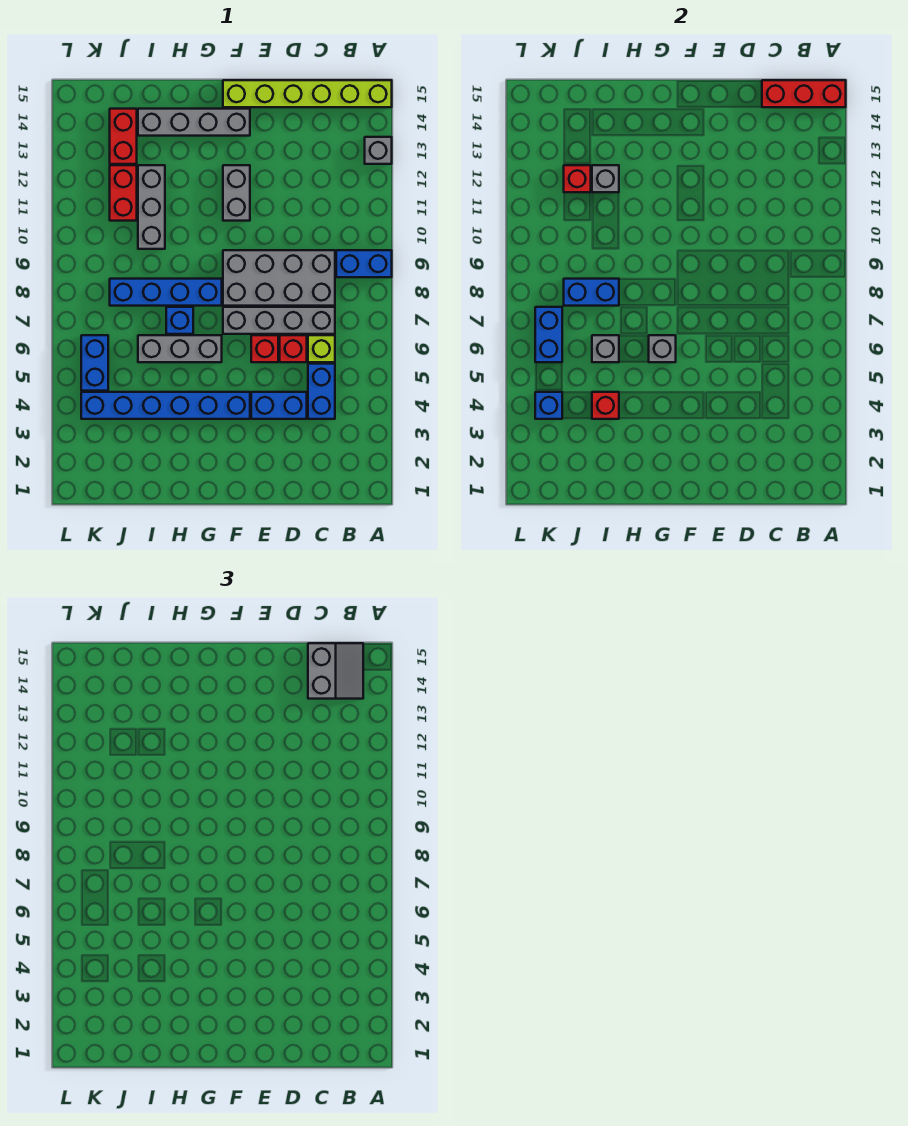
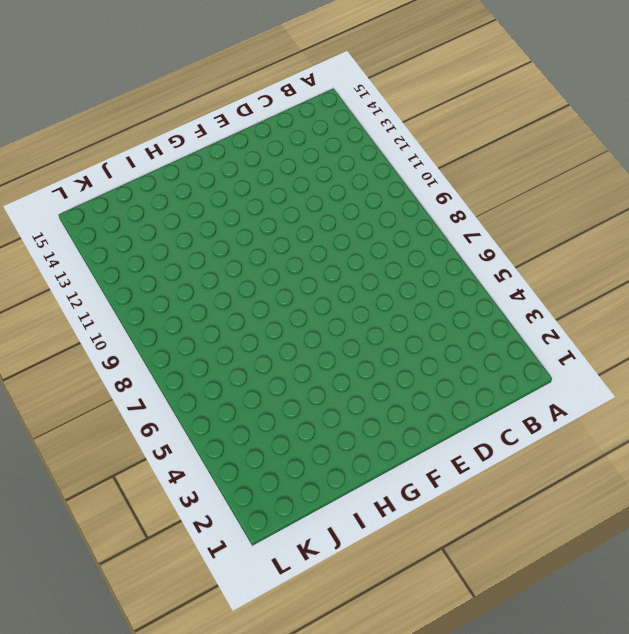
none -> blue brick A9:B9 level 1
none -> grey brick A13 level 1
none -> lime brick A15:F15 level 1
none -> blue brick C4:C5 level 1

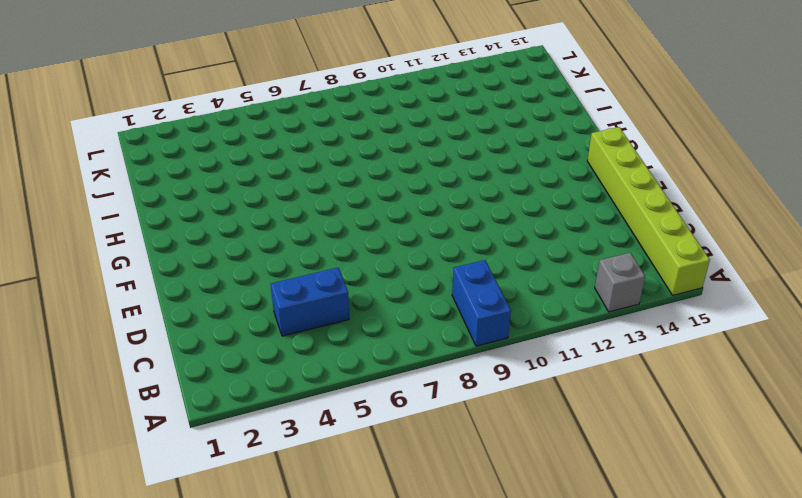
none -> lime brick C6 level 1
none -> grey brick C7:F7 level 1
none -> grey brick C8:F9 level 1
none -> blue brick D4:E4 level 1

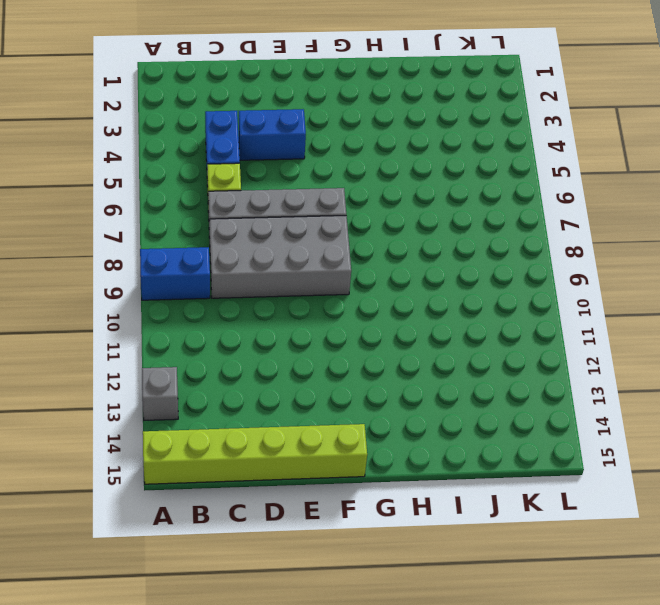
none -> red brick D6 level 1
none -> red brick E6 level 1
none -> blue brick F4:K4 level 1
none -> grey brick F11:F12 level 1

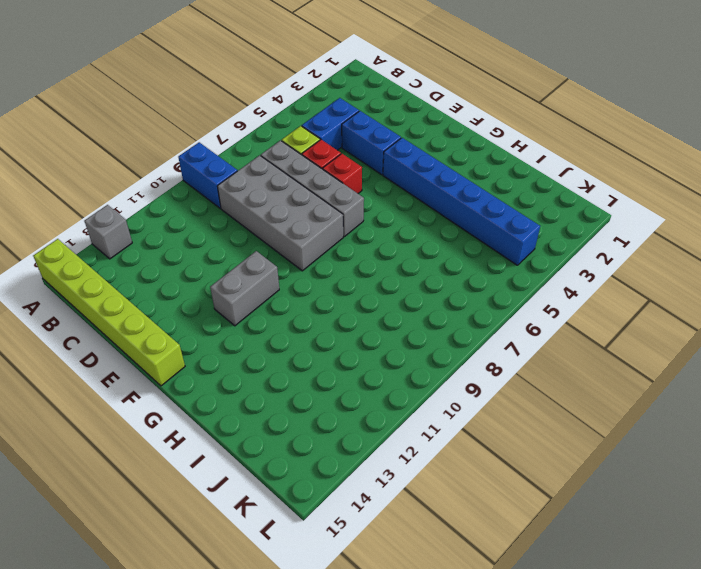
none -> grey brick F14:I14 level 1
none -> grey brick G6:I6 level 1
none -> blue brick G8:J8 level 1
none -> blue brick H7 level 1

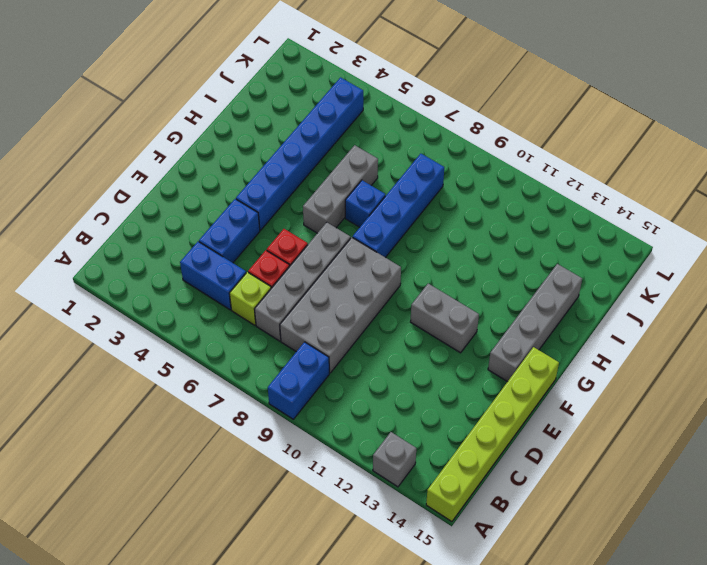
none -> grey brick I10:I12 level 1
none -> red brick J11:J12 level 1
none -> red brick J13:J14 level 1
none -> blue brick K5:K6 level 1

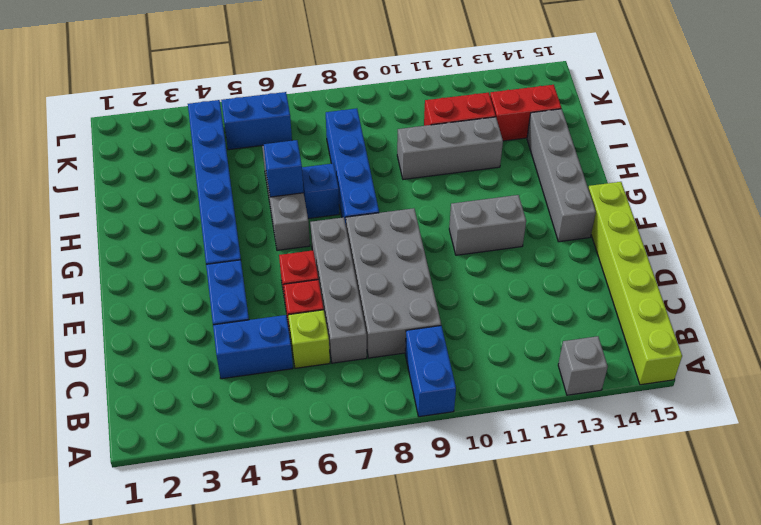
blue brick H6 level 2 -> blue brick K4 level 2
none -> red brick A15:C15 level 2
none -> grey brick G6 level 2
none -> red brick I4 level 2
none -> grey brick I6 level 2

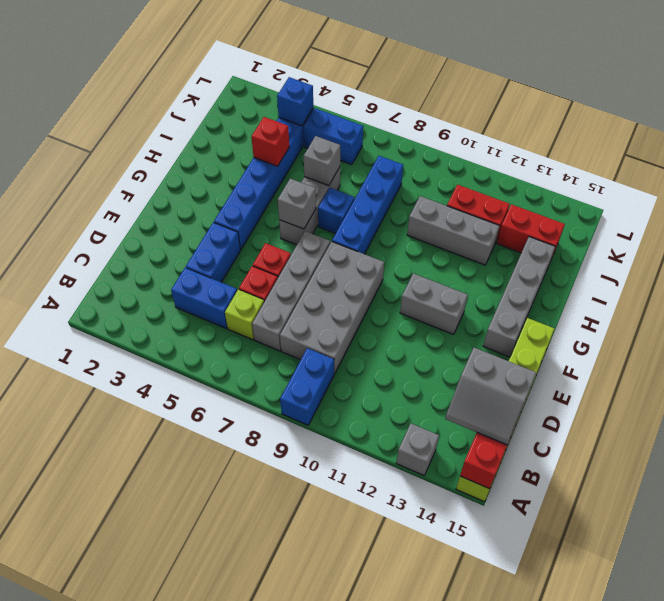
none -> blue brick I8:J8 level 2
none -> grey brick I12 level 2
none -> red brick J12 level 2
none -> blue brick K6:K7 level 2

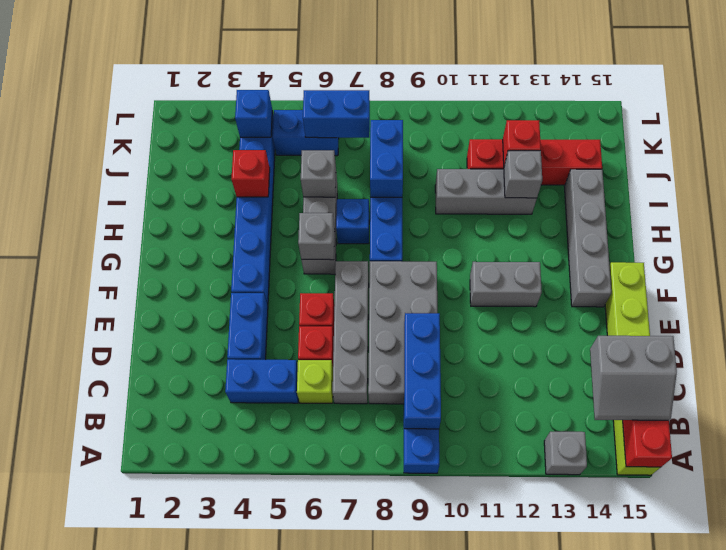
blue brick B9:D9 level 2 -> none

